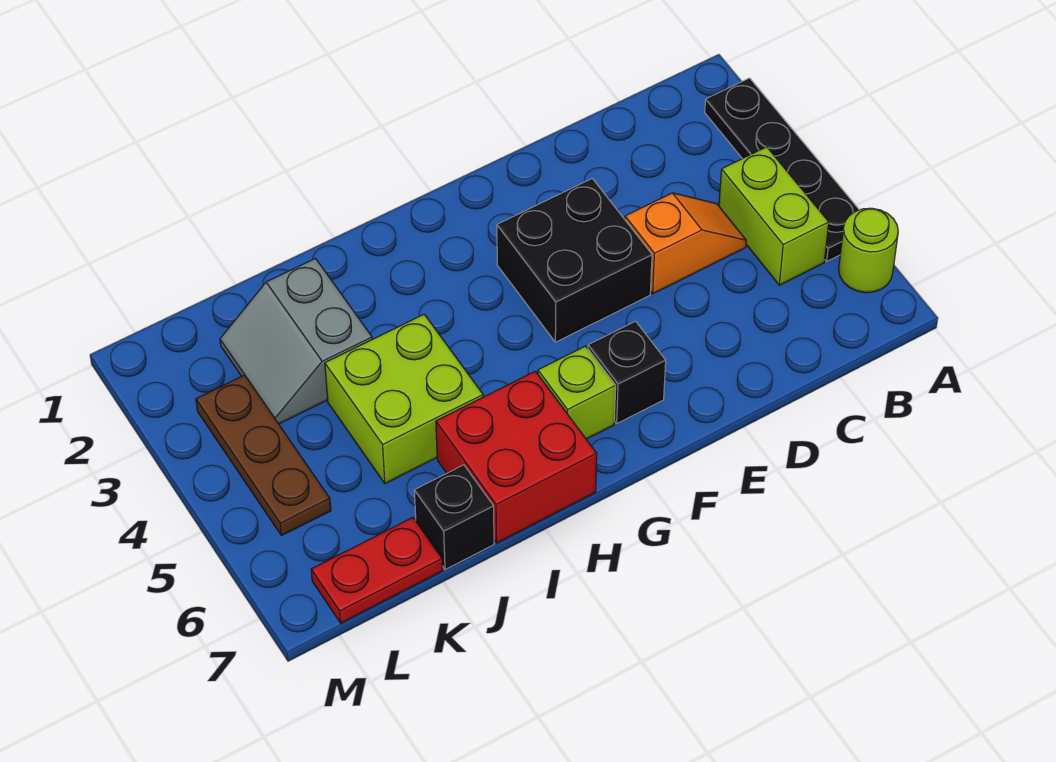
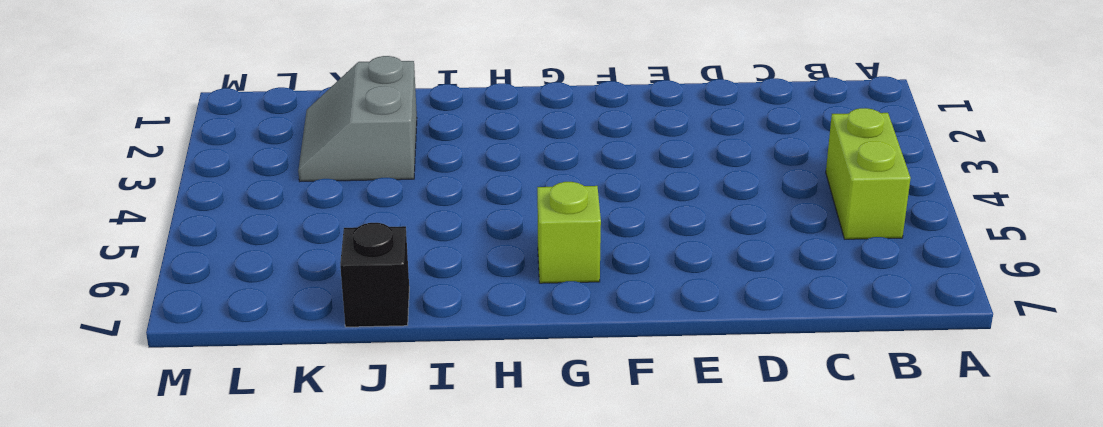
none -> black plate A2:A5 level 1
none -> lime round brick A6 level 1
none -> orange slope C4:D4 level 1 top D

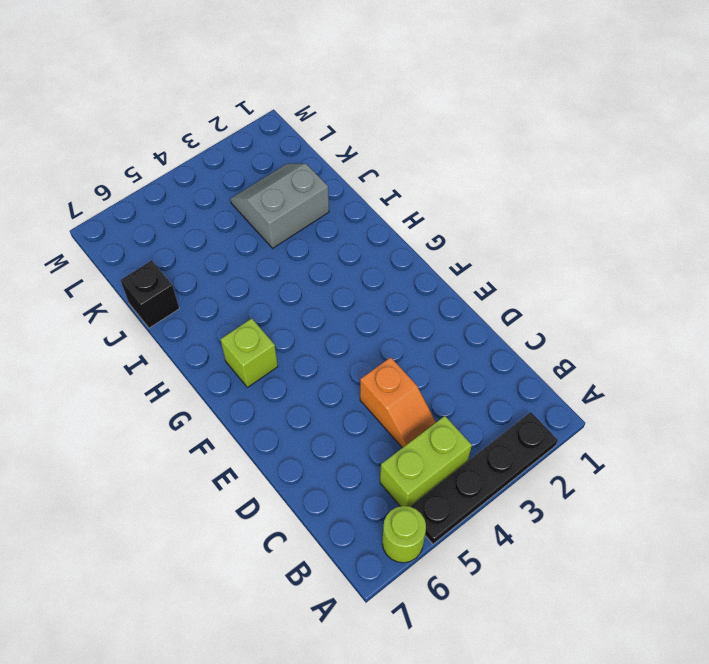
none -> black brick E3:F4 level 1
none -> black brick F6 level 1
none -> red brick H6:I7 level 1

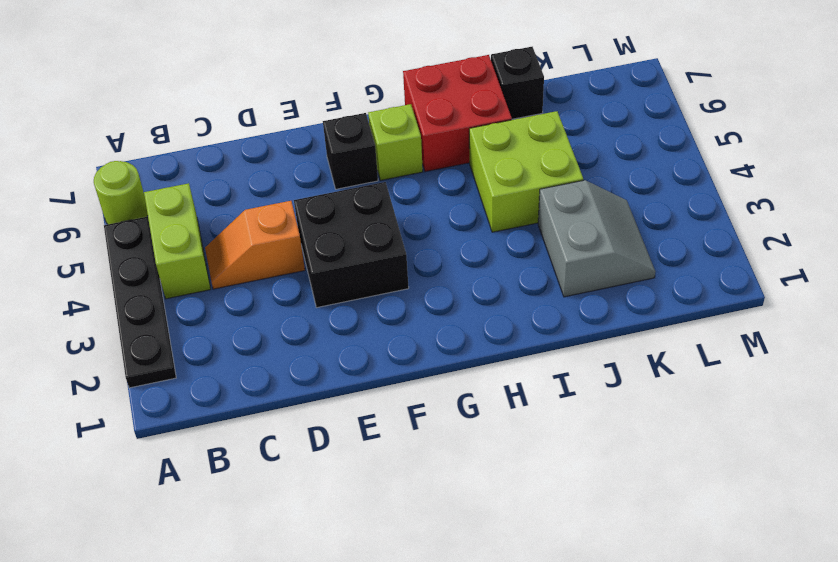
none -> red plate K7:L7 level 1
none -> brown plate L3:L5 level 1

